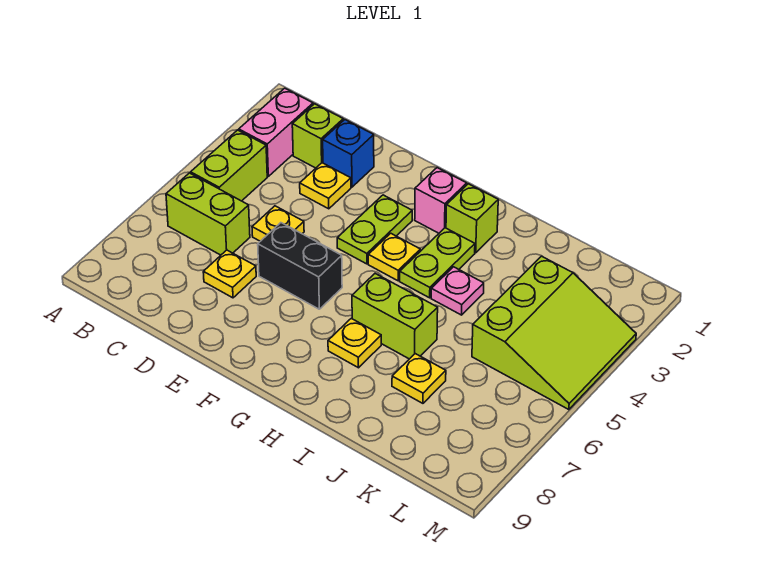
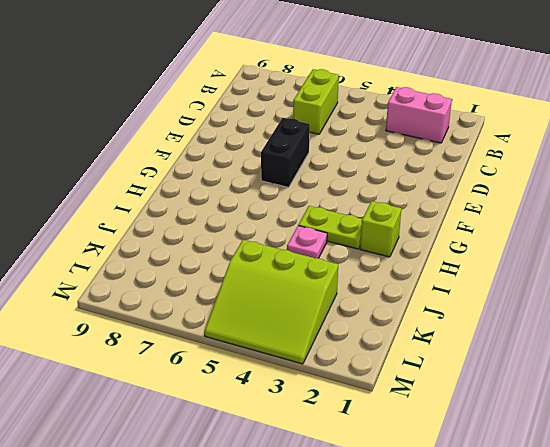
none -> lime brick B4:B5 level 1
none -> lime brick C2 level 1
none -> blue brick D2 level 1

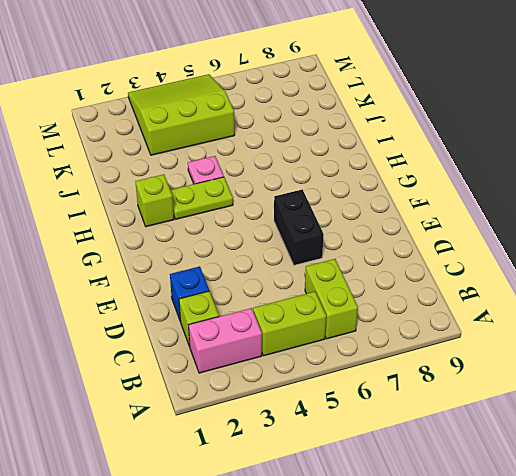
none -> yellow plate D3 level 1
none -> yellow plate D5 level 1
none -> yellow plate D7 level 1

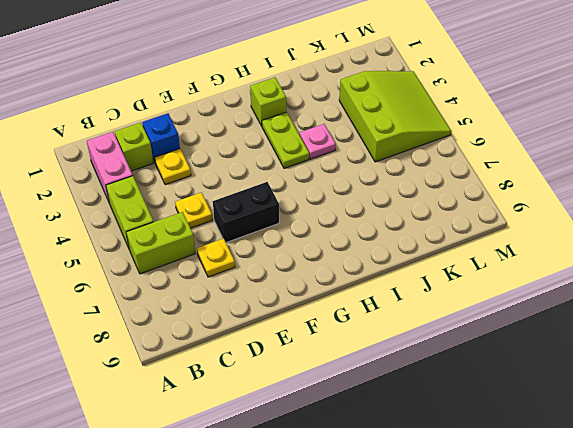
none -> lime plate F3:F4 level 1
none -> pink brick G2 level 1
none -> yellow plate G4 level 1

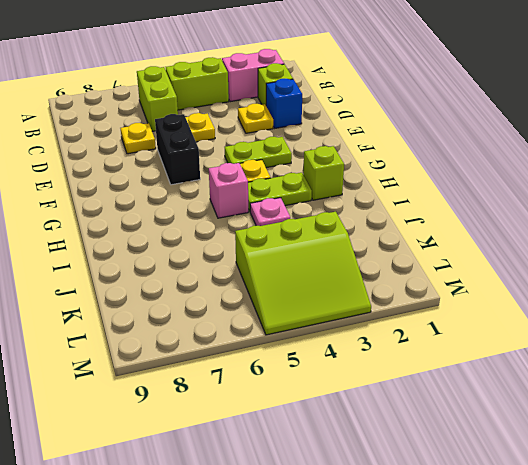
pink brick H5 level 1 -> pink brick G2 level 1
none -> lime brick H6:I6 level 1
none -> yellow plate H7 level 1
none -> yellow plate J7 level 1

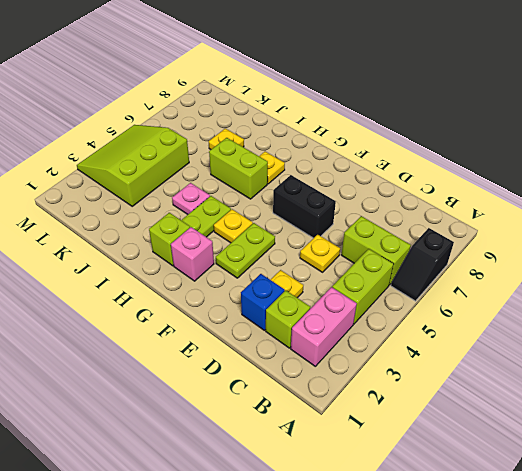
black slope A6:A7 level 1 top 7 -> none
none -> yellow plate D7 level 1

